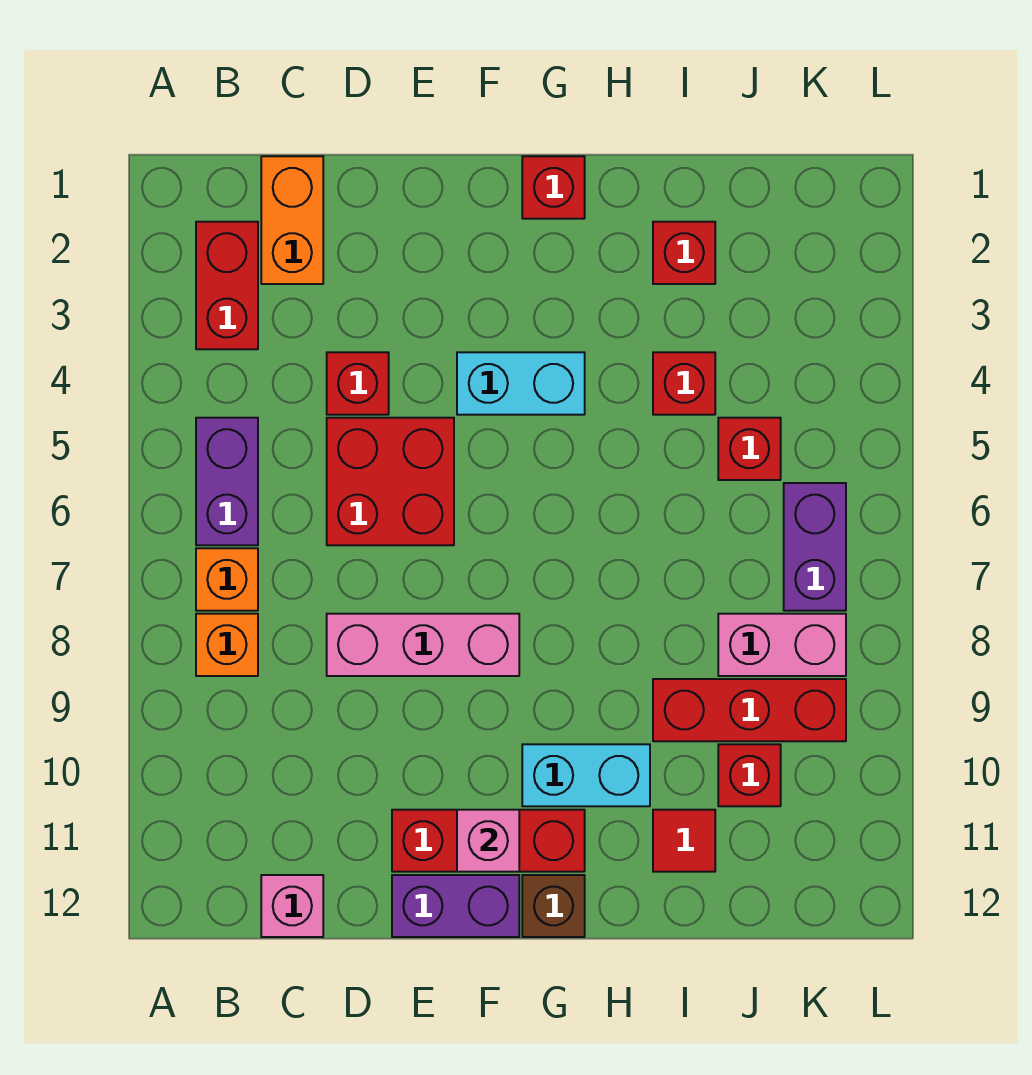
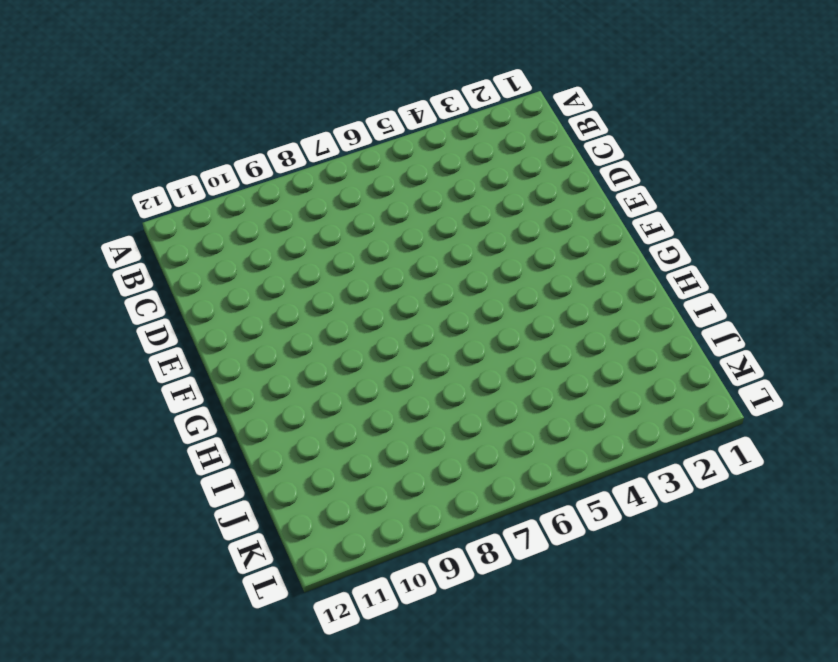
none -> red brick B2:B3 level 1
none -> purple brick B5:B6 level 1
none -> orange brick B7 level 1

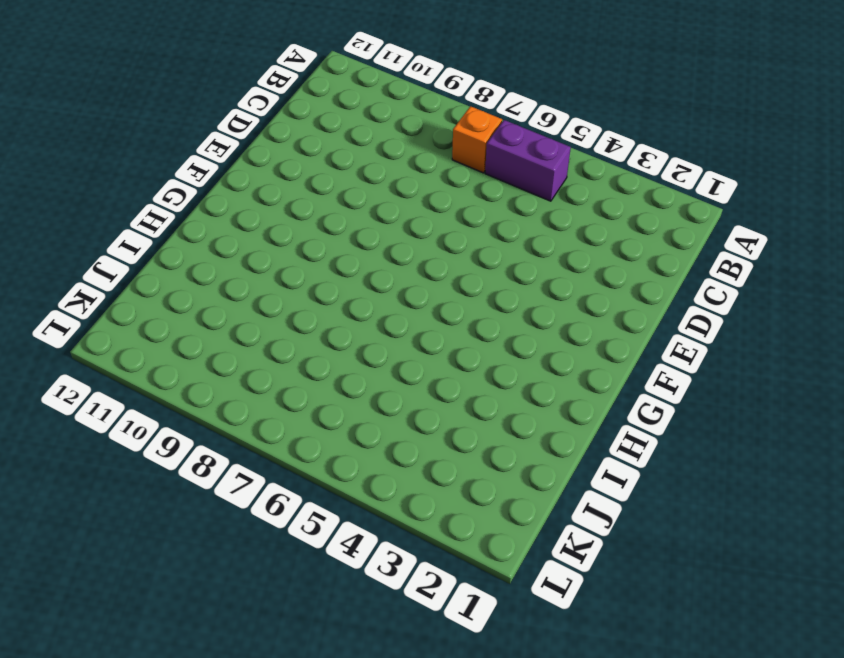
none -> red brick B2:B3 level 1
none -> orange brick B8 level 1
none -> orange brick C1:C2 level 1

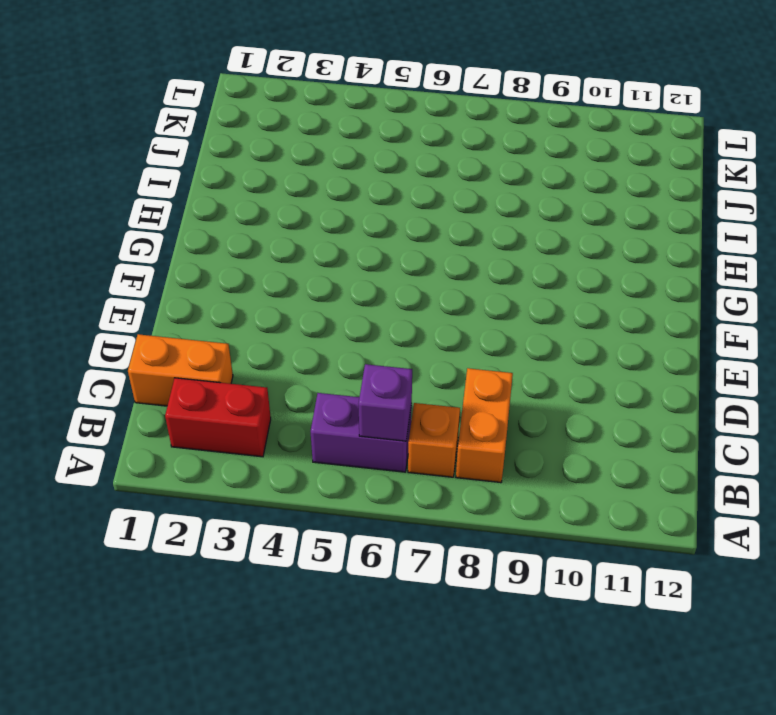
purple brick B6 level 2 -> none
orange brick B8:C8 level 1 -> orange brick B8 level 1
none -> pink brick C12 level 1
none -> red brick D4 level 1
none -> red brick D5:E6 level 1

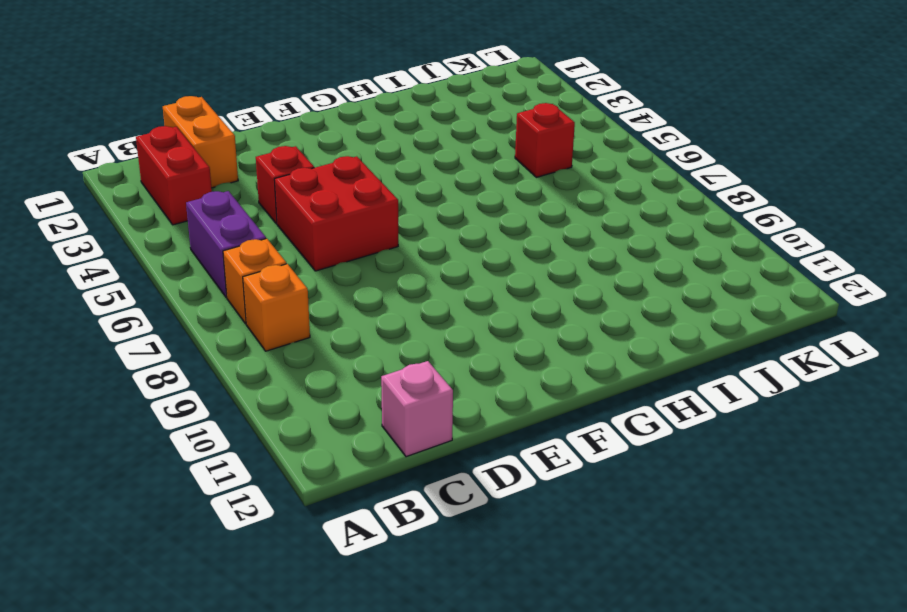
none -> pink brick D8:F8 level 1
none -> red brick E11:G11 level 1
none -> purple brick E12:F12 level 1

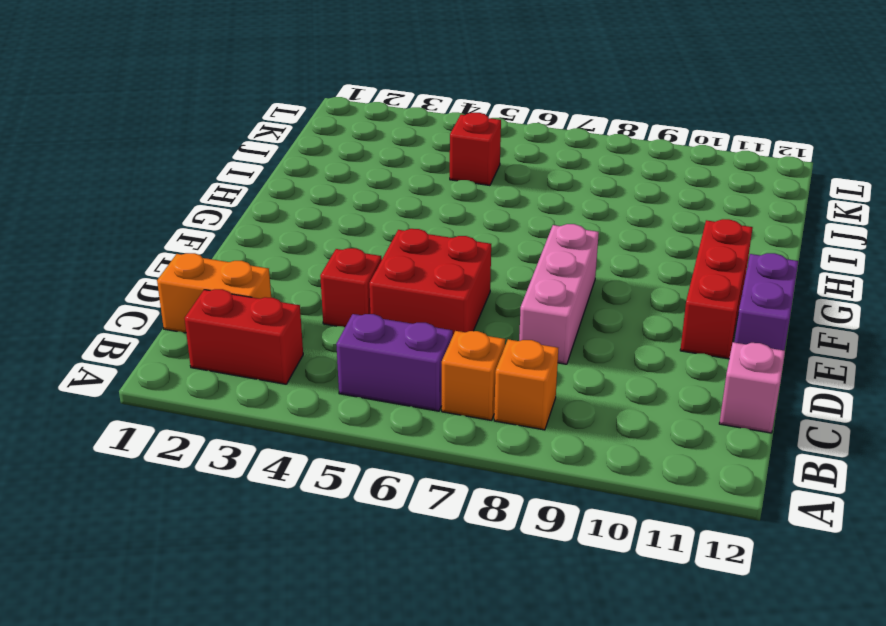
none -> cyan brick F4:G4 level 1
none -> red brick G1 level 1
none -> cyan brick G10:H10 level 1

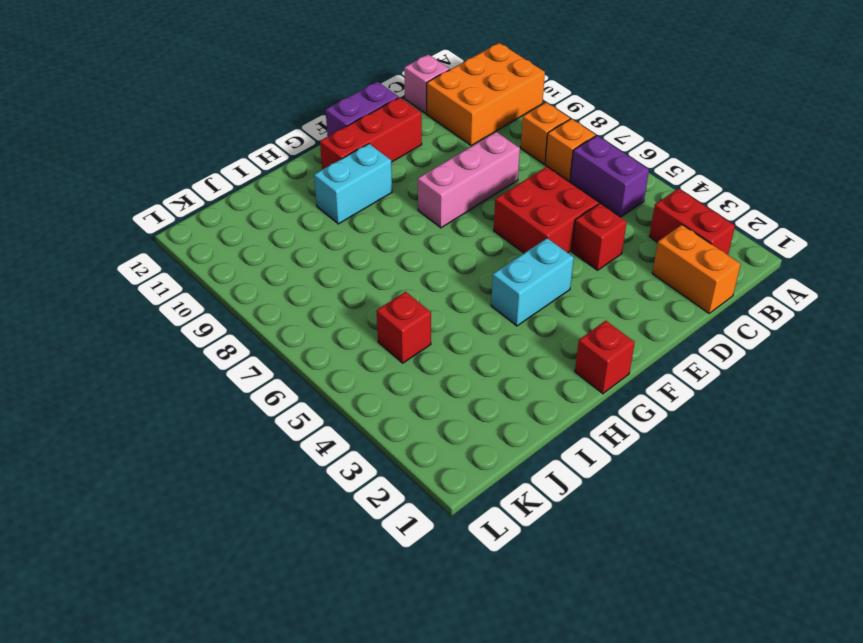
orange brick A10:C11 level 1 -> none
none -> brown brick G12 level 1
none -> red brick I2 level 1
none -> red brick I4 level 1

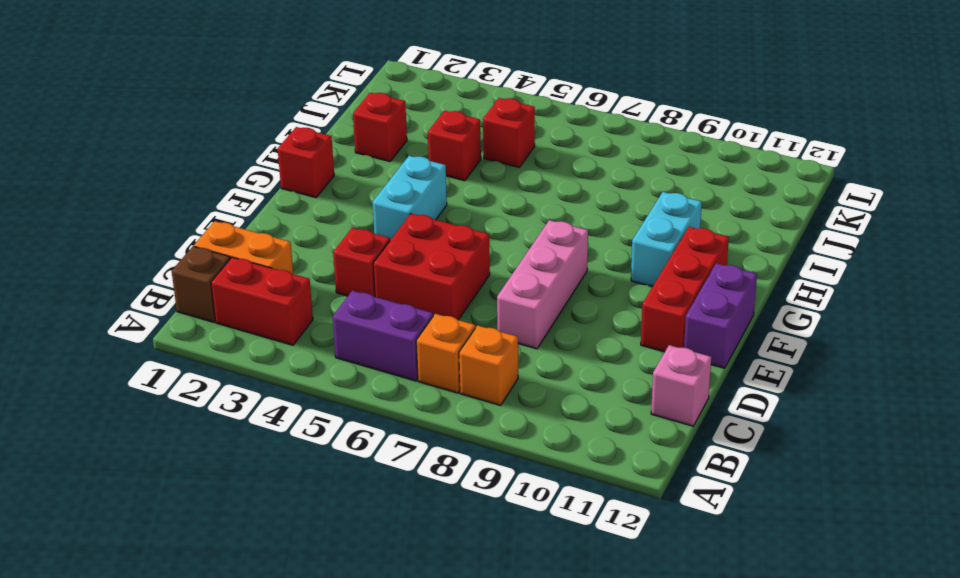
brown brick B1 level 1 -> brown brick G12 level 1
none -> red brick I9:K9 level 1
none -> red tile I11 level 1
none -> pink brick J8:K8 level 1

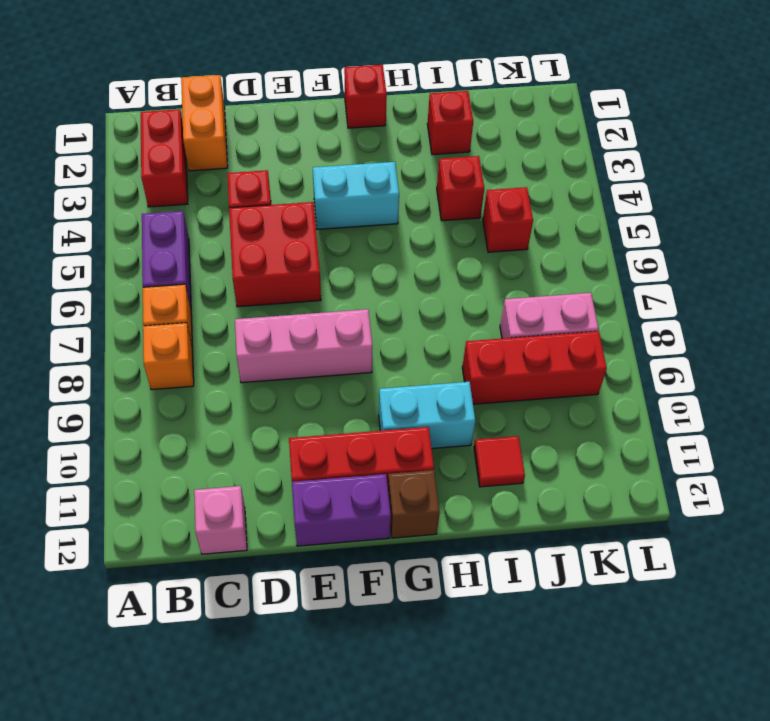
none -> red brick J10 level 1
none -> purple brick K6:K7 level 1
none -> pink brick F11 level 2

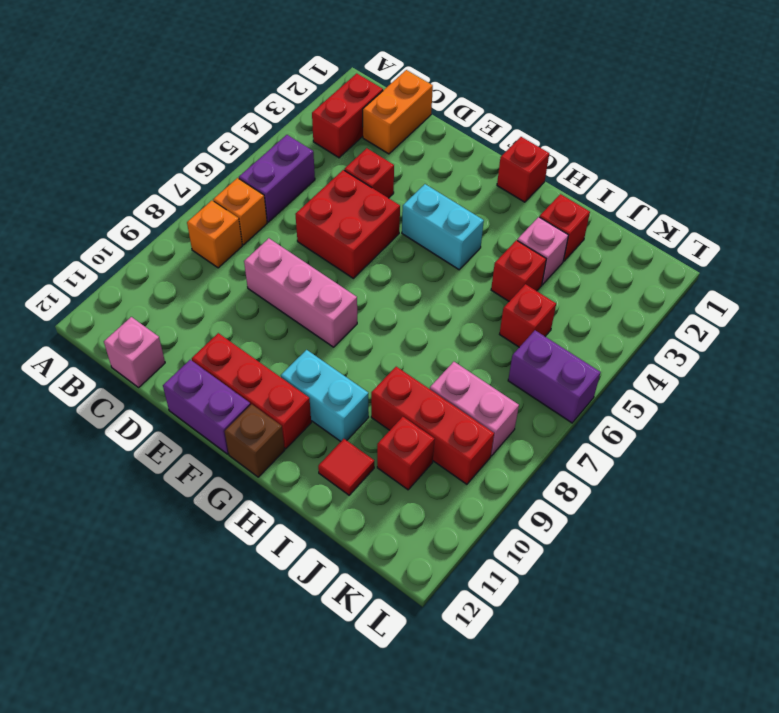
pink brick I3 level 1 -> pink brick F11 level 2
purple brick K6:L6 level 1 -> purple brick K6:K7 level 1

